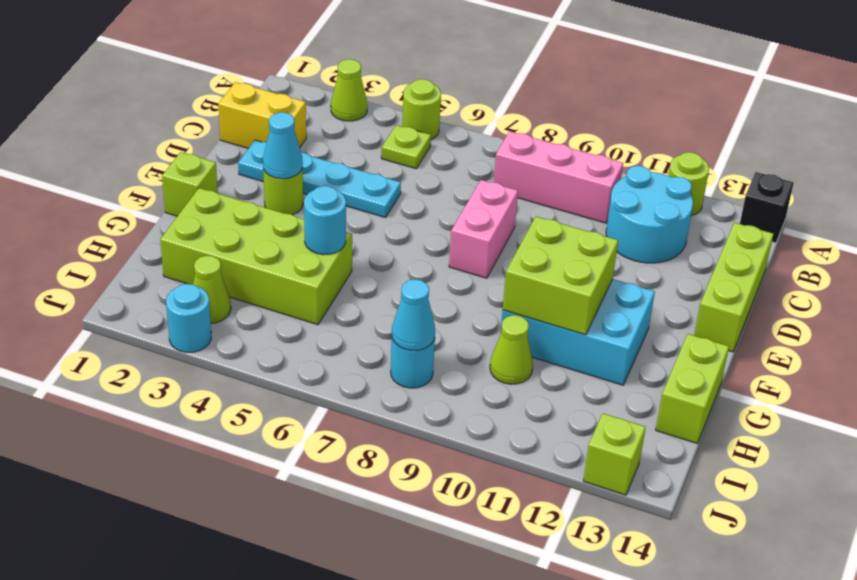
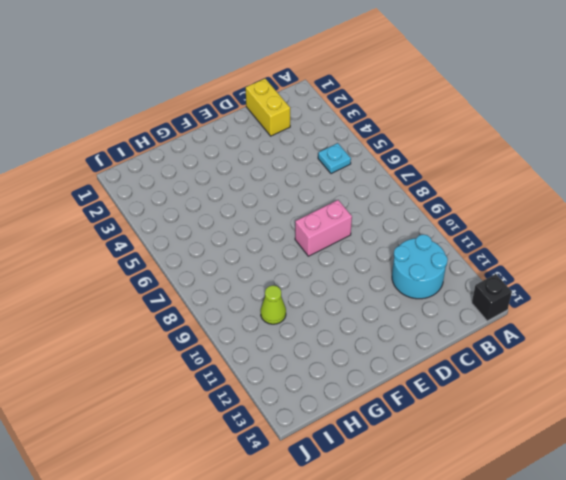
cyan plate B5 level 1 -> lime plate B5 level 1
none -> lime cone A3 level 1
none -> lime round brick A5 level 1
none -> lime round brick A12 level 1

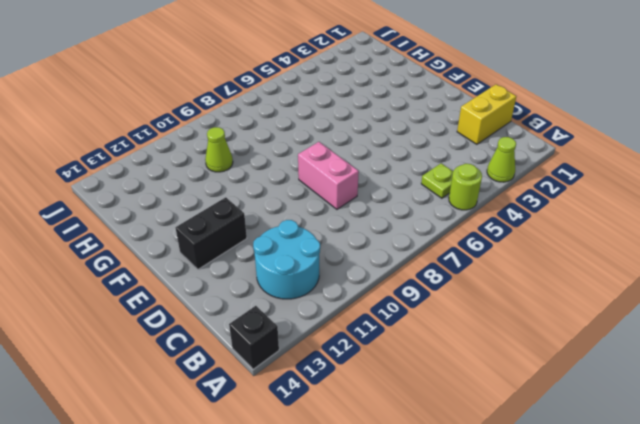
black brick E12:E13 level 1 -> none
none -> lime round brick A12 level 1
none -> pink brick B8:B10 level 1
none -> lime brick C14:E14 level 1

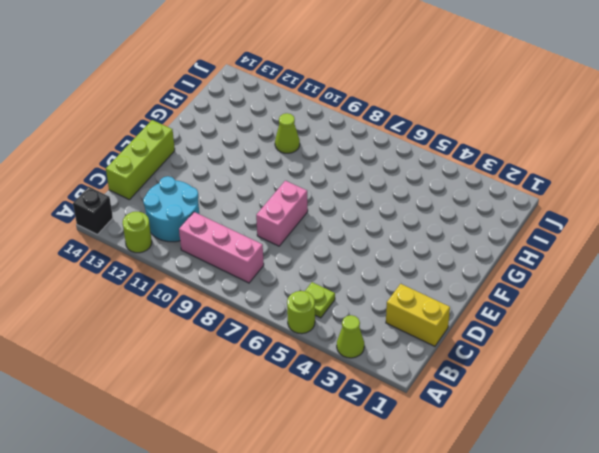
none -> cyan plate D2:D5 level 1
none -> lime round brick E3 level 1
none -> lime brick F1 level 1

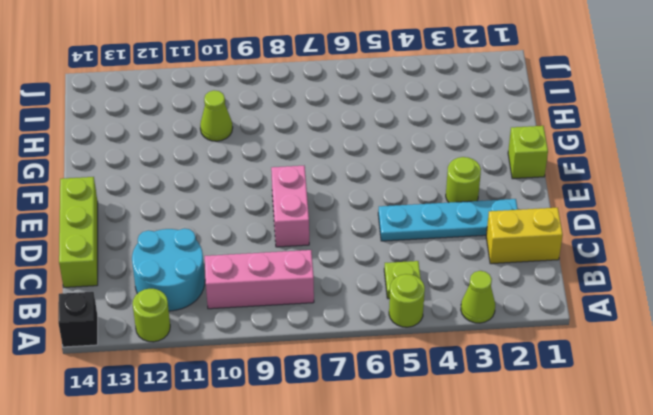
none -> cyan brick F10:G12 level 1
none -> lime brick G2:H5 level 1
none -> lime brick G14:H14 level 1

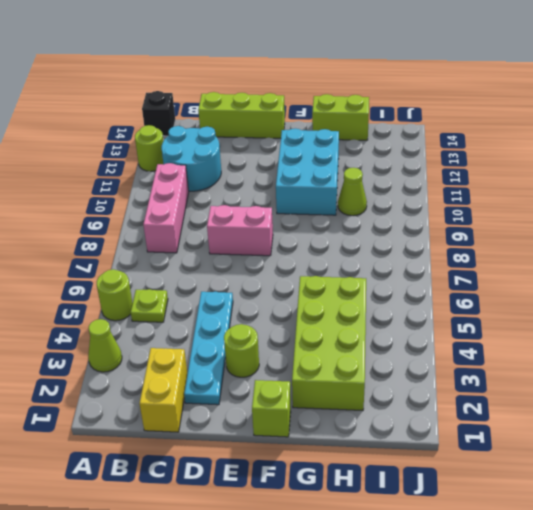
none -> lime cone I3 level 1
none -> cyan round brick I8 level 1
none -> cyan round brick J3 level 1

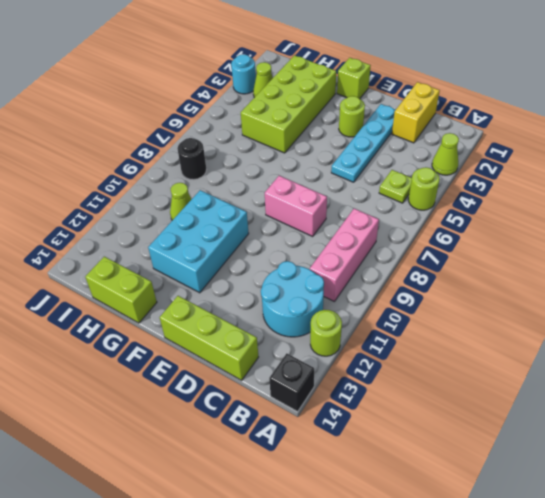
black round brick I8 level 1 -> cyan round brick I8 level 1
none -> lime brick J13 level 1
none -> cyan cone E3 level 2
none -> lime brick F10:G11 level 2

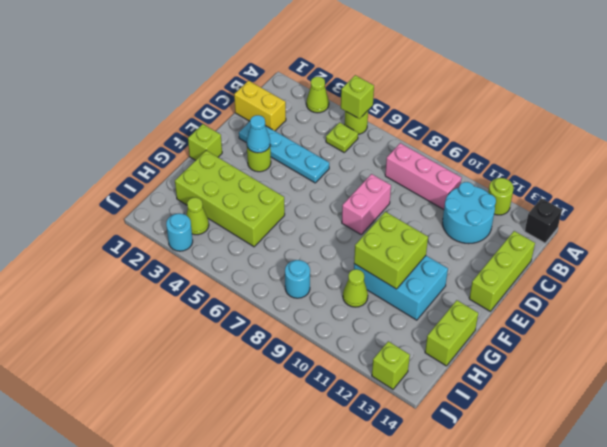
lime brick A5 level 2 -> none
none -> cyan round brick G5 level 2
none -> cyan cone I8 level 2

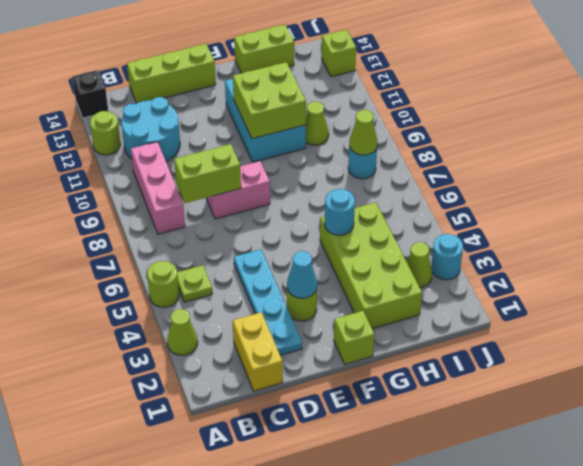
lime brick C8:D8 level 2 -> none
lime cone I8 level 2 -> cyan cone I8 level 2

